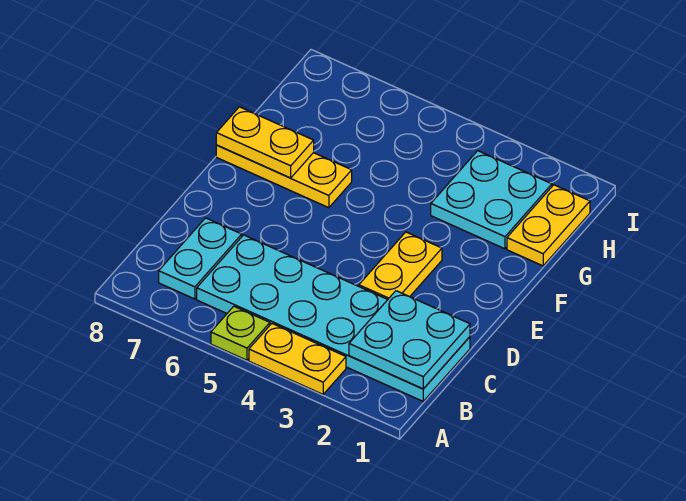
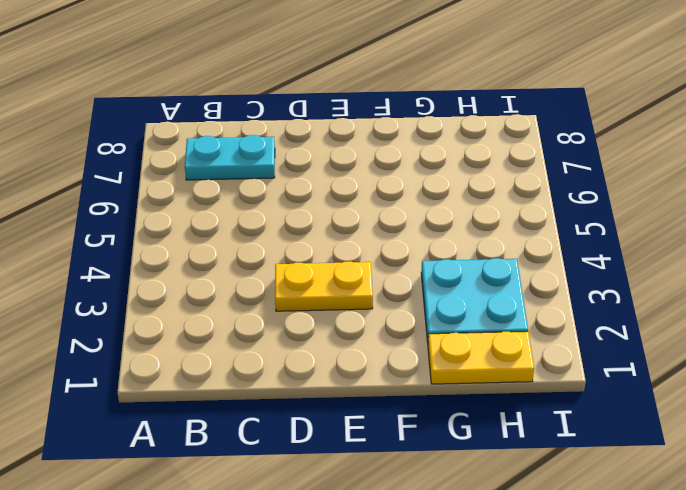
none -> yellow plate A3:A4 level 1
none -> lime plate A5 level 1

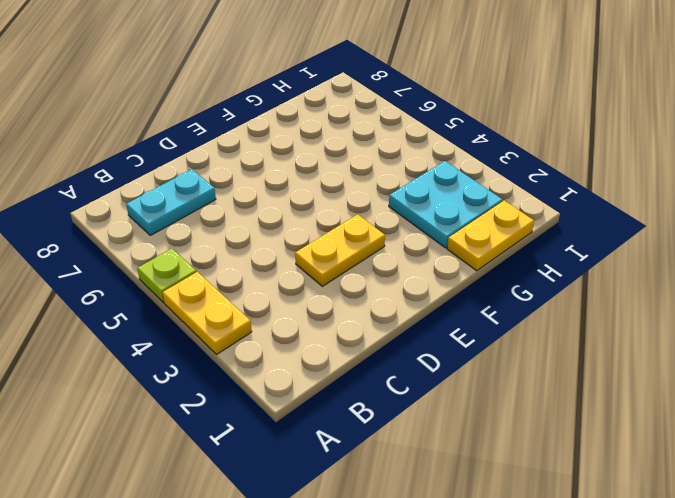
none -> cyan plate B1:C6 level 1
none -> yellow plate F6:F8 level 1

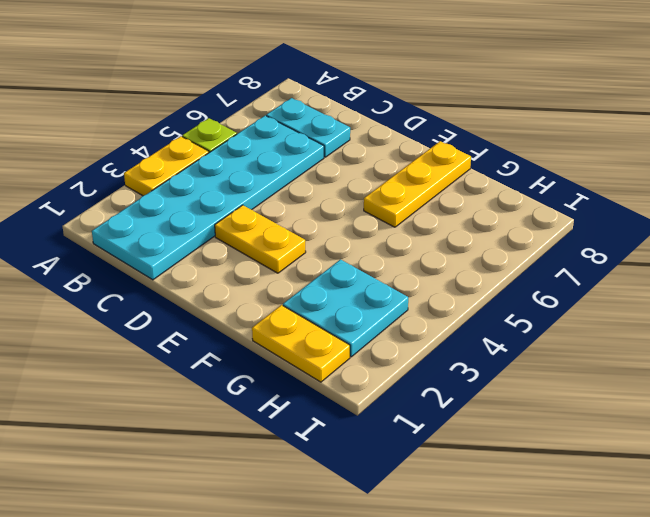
none -> cyan plate B1:C2 level 2
none -> yellow plate F7:F8 level 2

